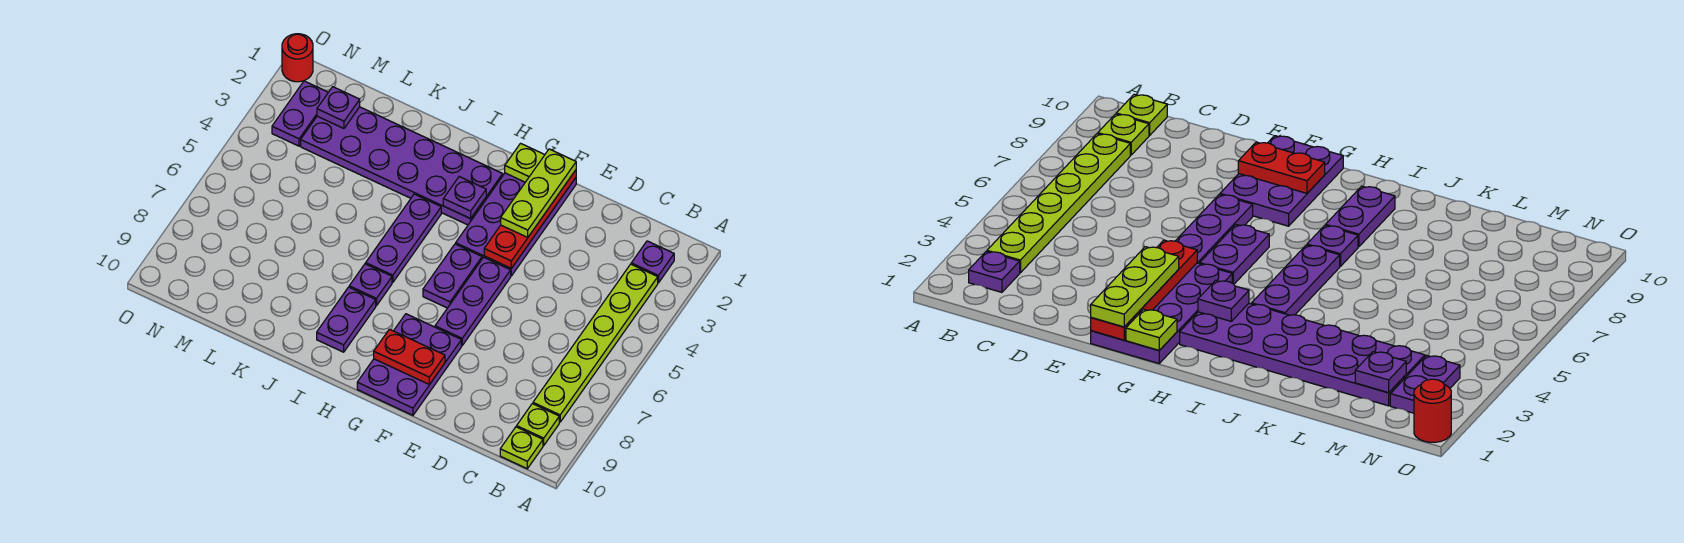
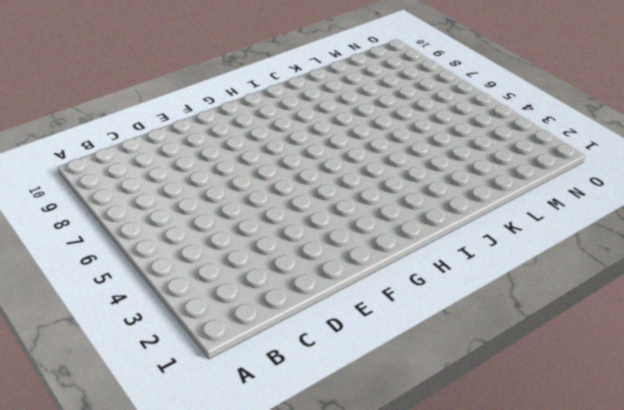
none -> purple plate B2 level 1
none -> lime plate B3:B8 level 1
none -> lime plate B9 level 1

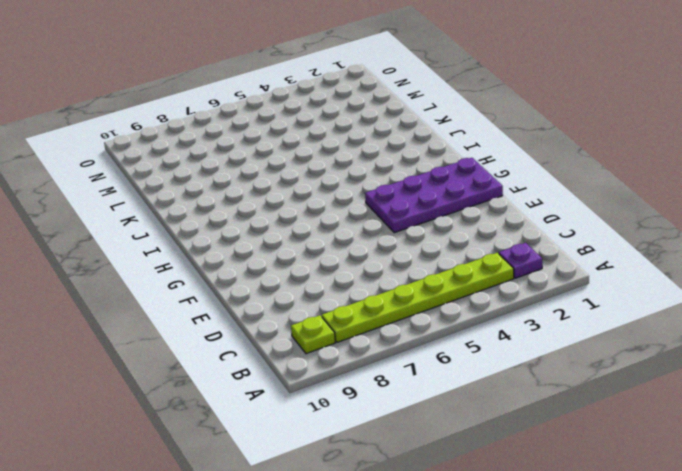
none -> lime plate B10 level 1
none -> purple plate F5:F7 level 1
none -> purple plate F8:G10 level 1

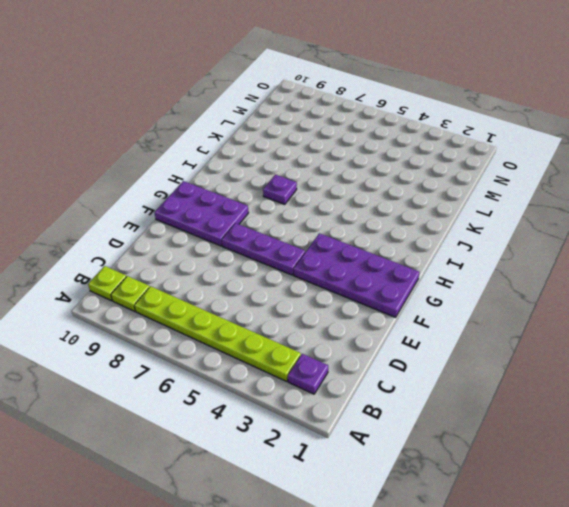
none -> purple plate G5:G6 level 1
none -> purple plate H2:M3 level 1
none -> purple plate I4:I6 level 1

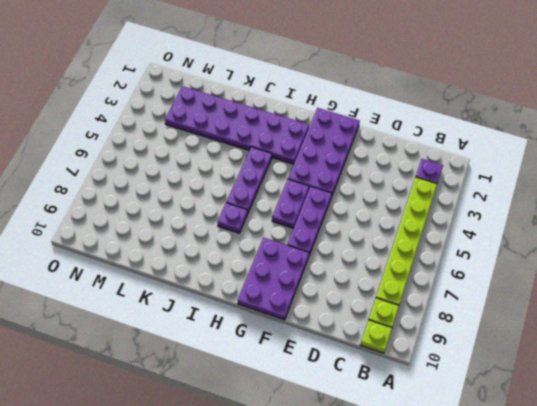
none -> purple plate I8:I9 level 1
none -> purple plate N2:N3 level 1
none -> red round brick O1 level 1

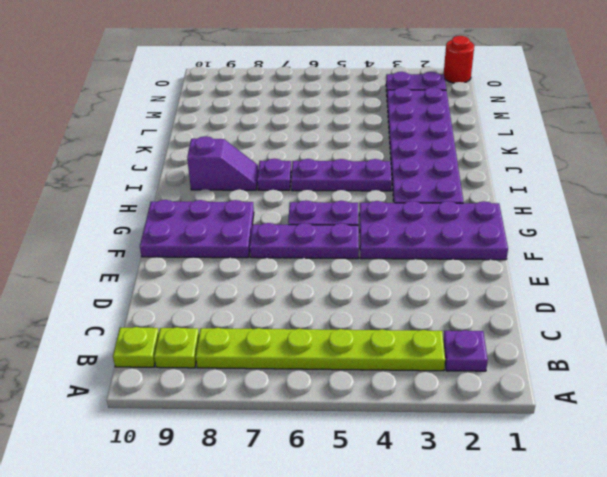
purple slope I8:I9 level 1 top 9 -> purple plate I8:I9 level 1
none -> red plate F1:F4 level 2
none -> red plate F9:G9 level 2
none -> lime plate G1 level 2

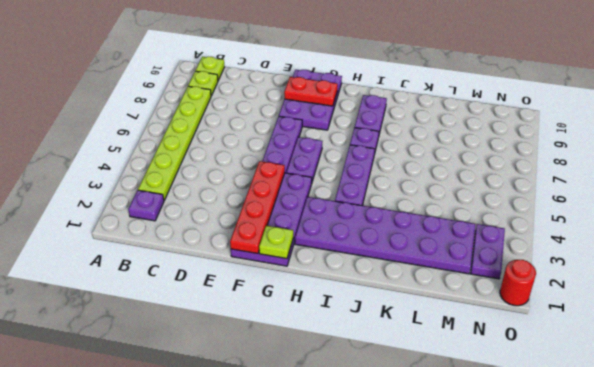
none -> purple plate H3 level 2
none -> purple plate M2 level 2
none -> lime plate F1:F3 level 3

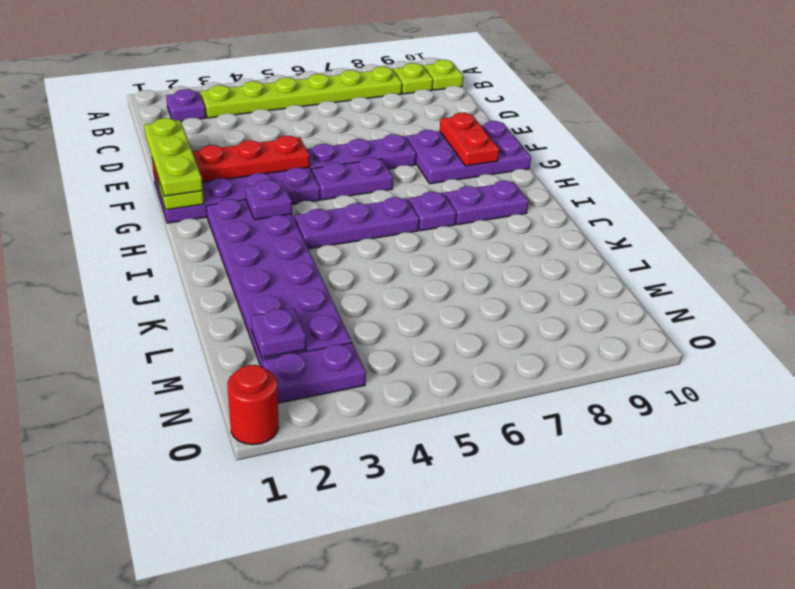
lime plate E1:G1 level 3 -> lime plate F1:F3 level 3

